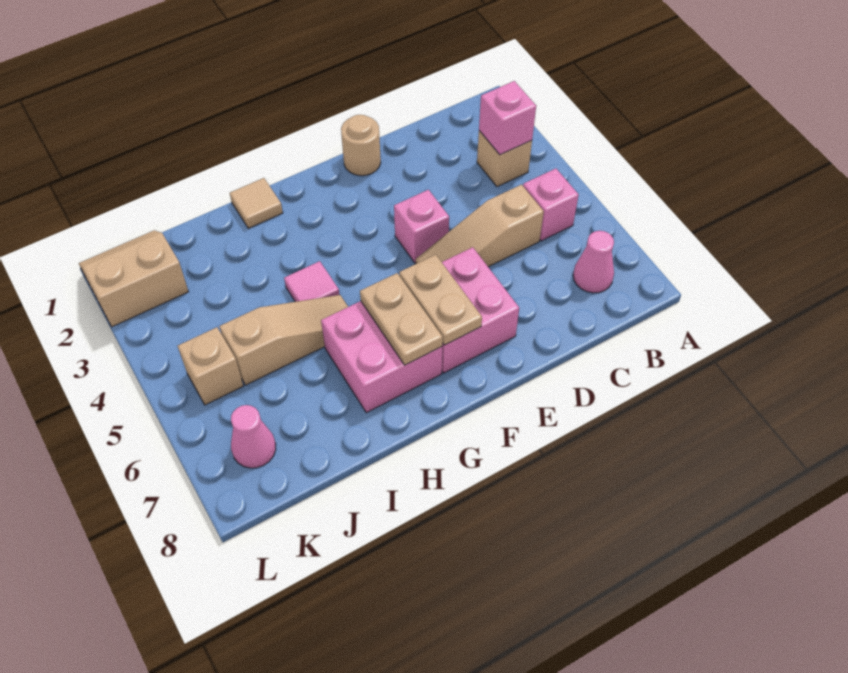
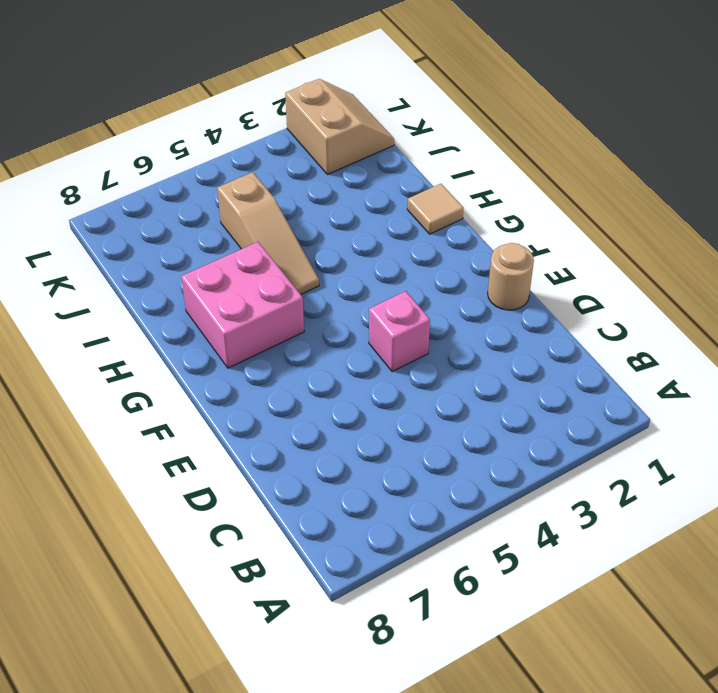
none -> tan brick B3 level 1
none -> pink brick B5 level 1
none -> pink cone B7 level 1

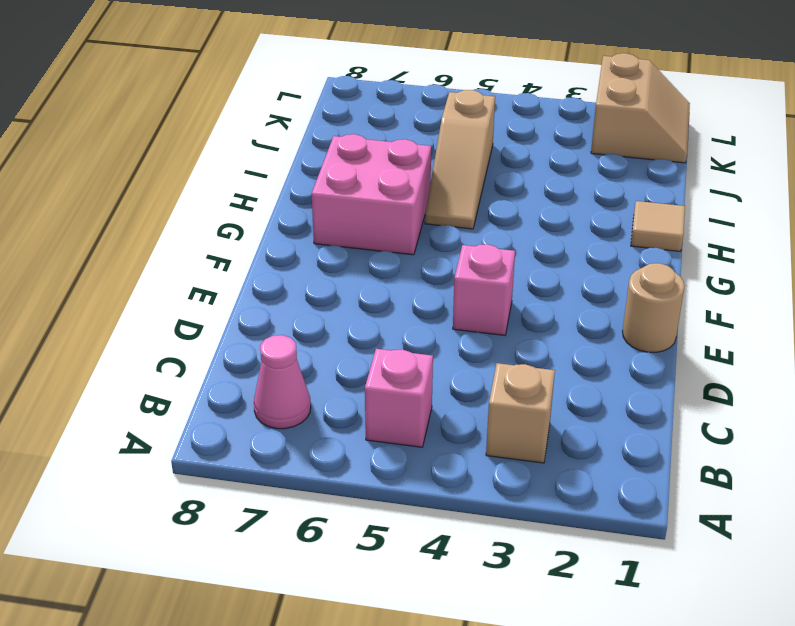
none -> tan slope C5:E5 level 1 top C
none -> pink brick E6:F7 level 1
none -> pink tile H4 level 1

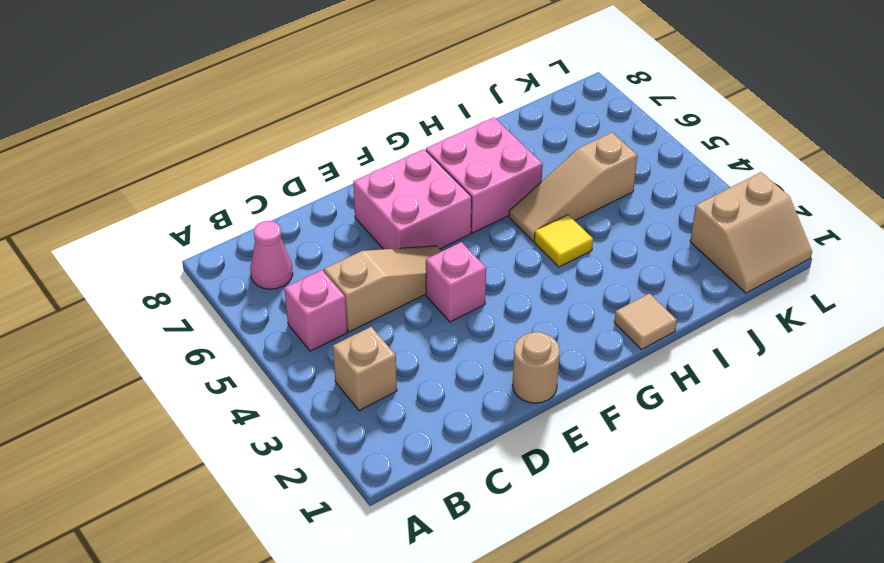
yellow tile H4 level 1 -> pink tile H4 level 1
none -> tan brick K5 level 1
none -> pink cone K7 level 1
none -> pink brick B3 level 2

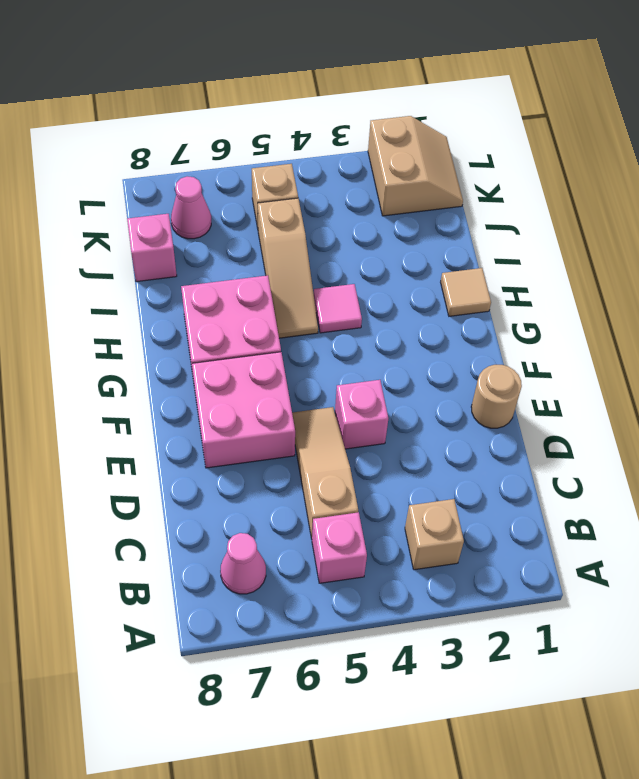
pink brick J8 level 1 -> pink brick B3 level 2
none -> tan plate F6:F7 level 2
none -> tan plate G6:G7 level 2

